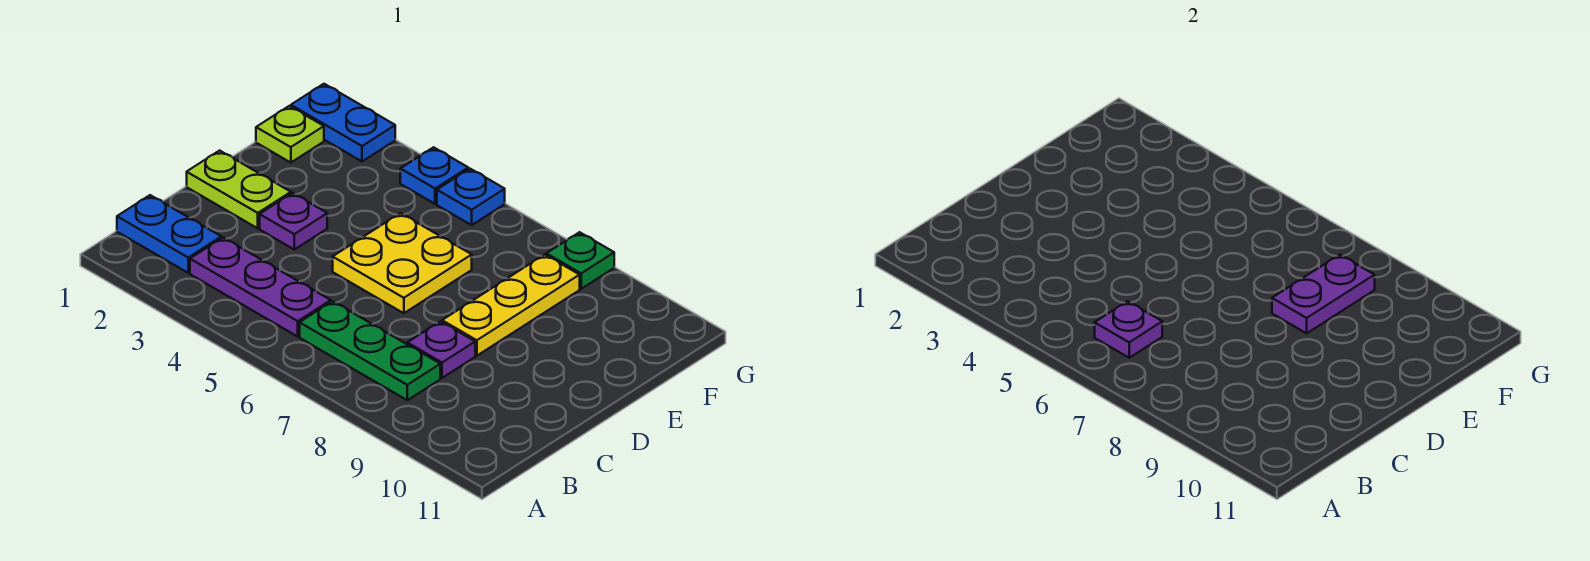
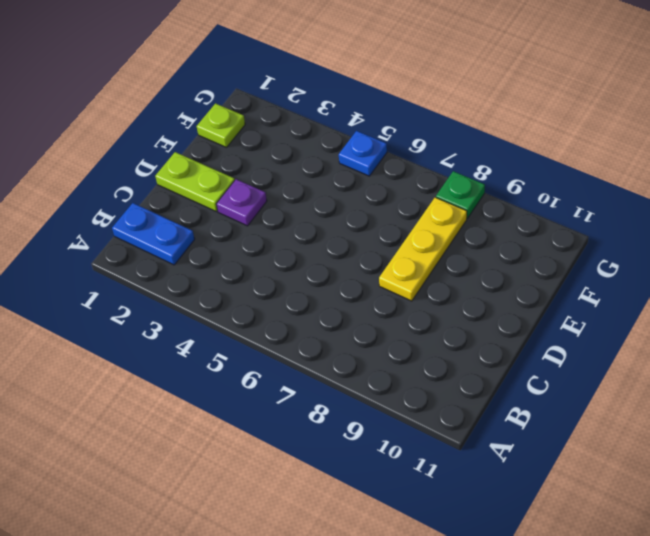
none -> purple plate B3:B5 level 1
none -> green plate B6:B8 level 1
none -> purple plate C8 level 1

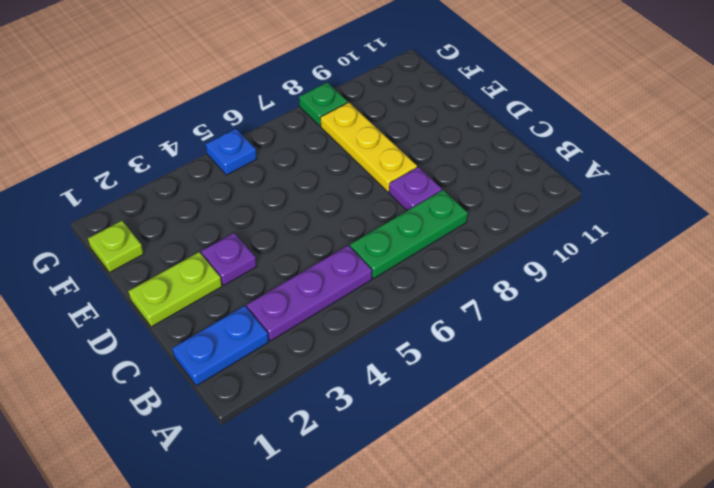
none -> yellow plate D5:E6 level 1
none -> blue plate G1:G2 level 1
none -> blue plate G4 level 1

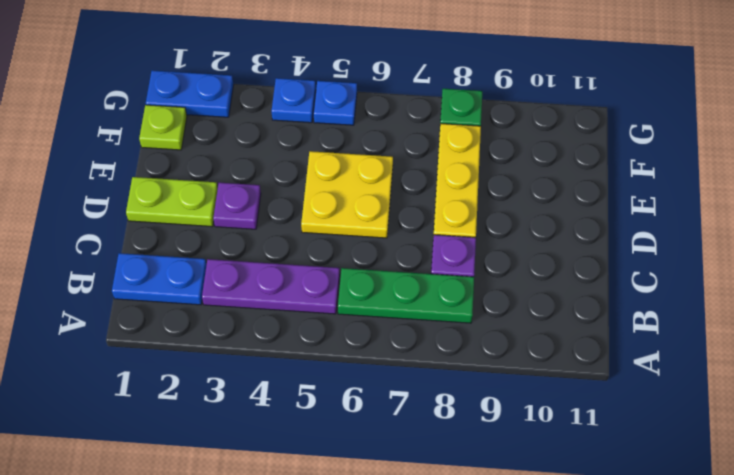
none -> purple plate B6 level 2
none -> purple plate E8:F8 level 2

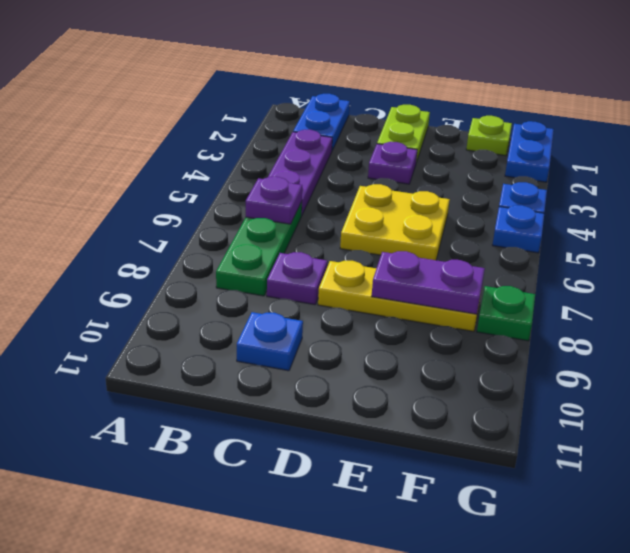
blue plate C10 level 1 -> none

